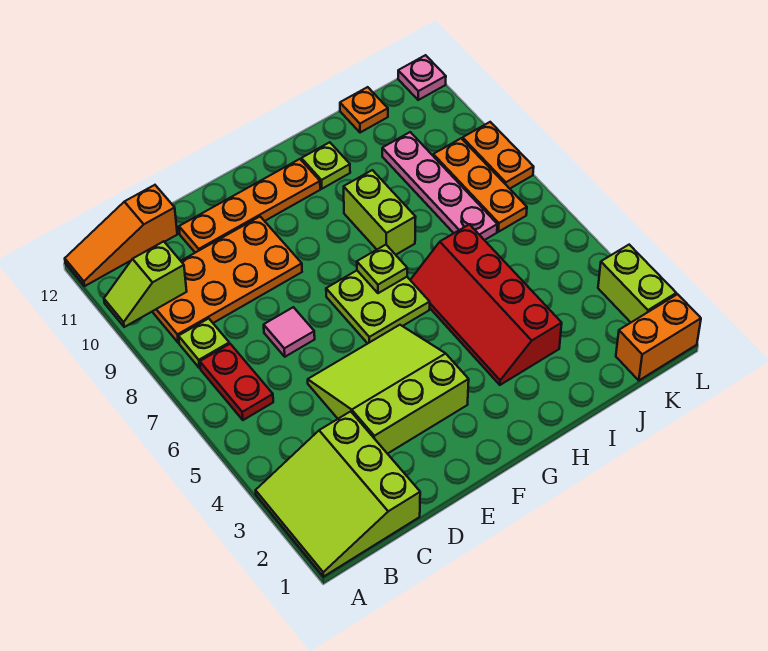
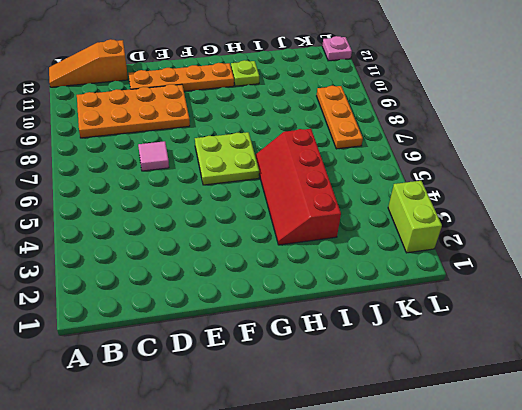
none -> lime slope A1:C3 level 1 top C
none -> red plate B6:B7 level 1
none -> lime plate B8 level 1

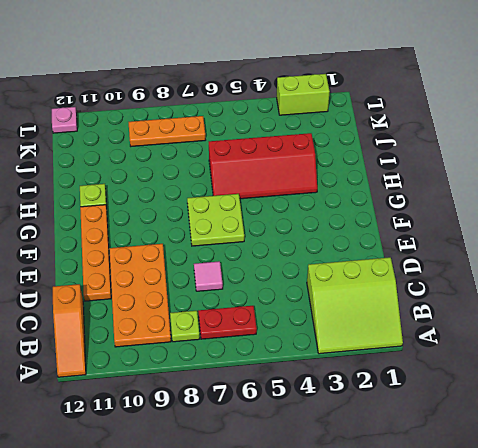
none -> lime slope D3:F5 level 1 top 3
none -> lime brick H8:H9 level 1
none -> pink plate J7:J10 level 1

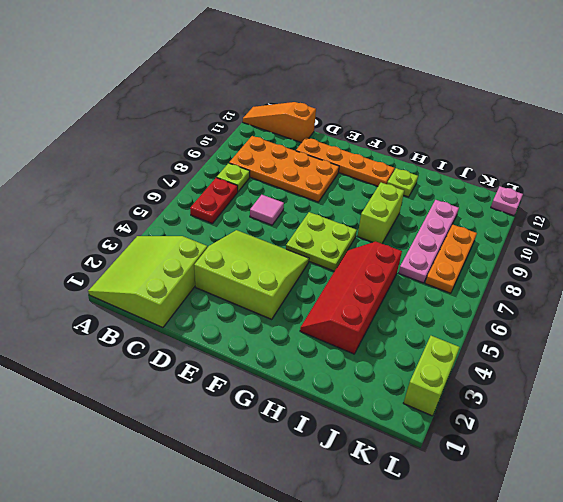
none -> orange plate J12 level 1
none -> orange brick K1:L1 level 1
none -> orange plate L8:L9 level 1

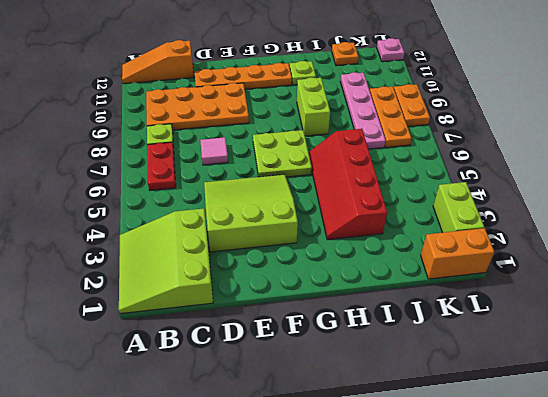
none -> lime slope A10:B10 level 2 top B
none -> lime plate G7 level 2

